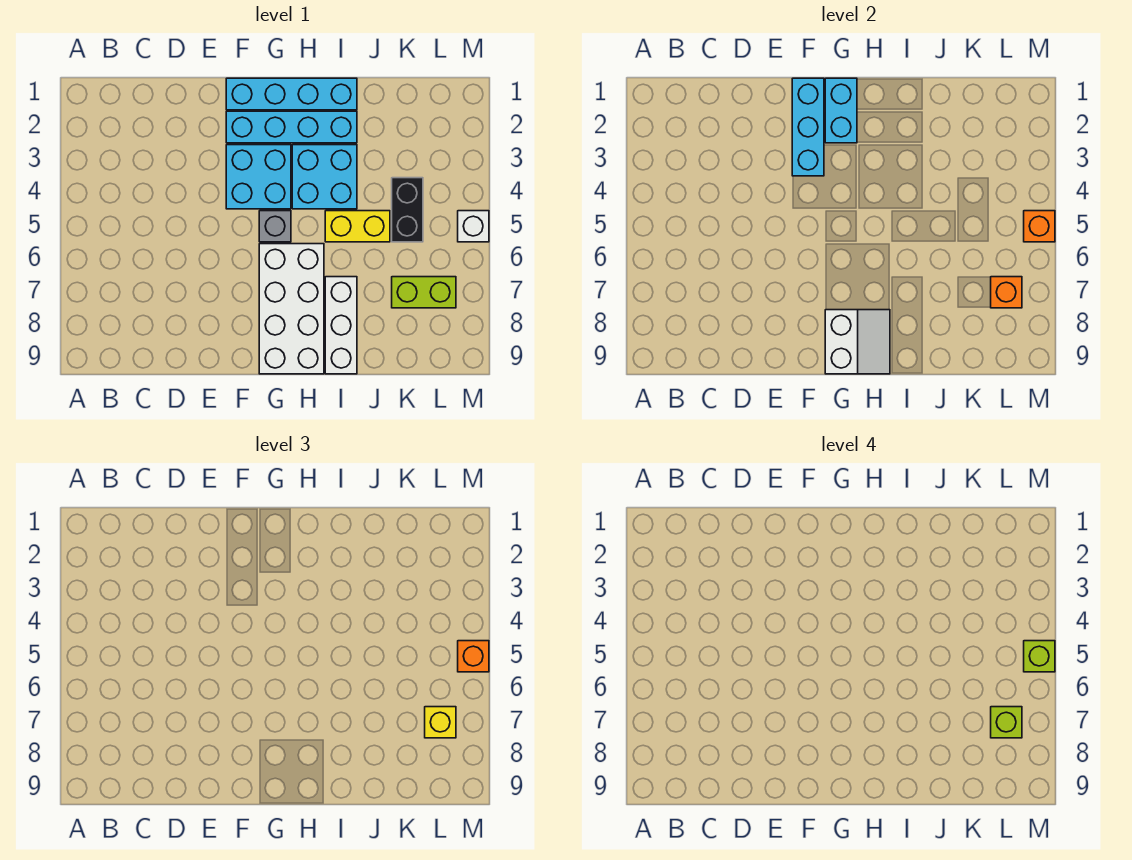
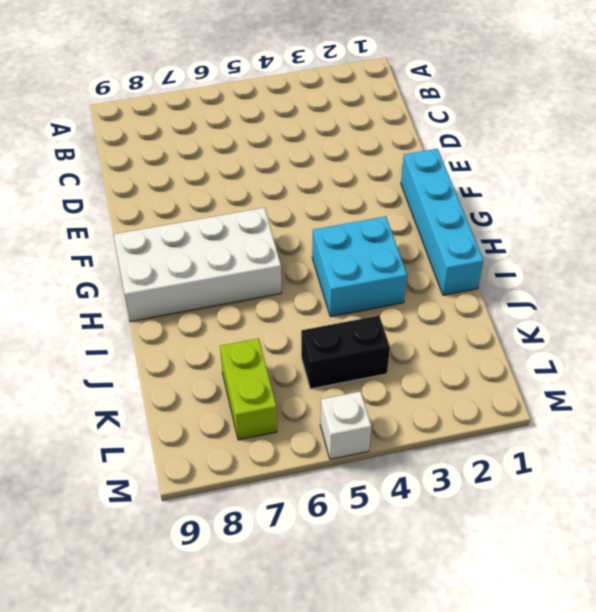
none -> cyan brick F2:I2 level 1
none -> cyan brick F3:G4 level 1
none -> grey brick G5 level 1

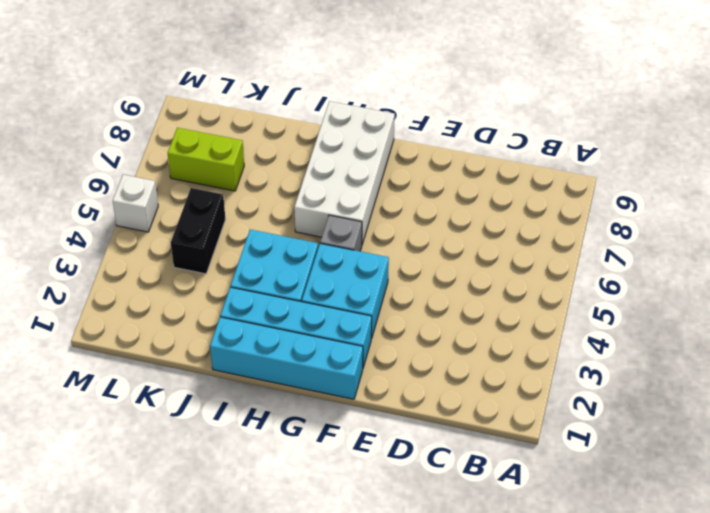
none -> yellow brick I5:J5 level 1
none -> white brick I7:I9 level 1
none -> cyan brick F1:F3 level 2

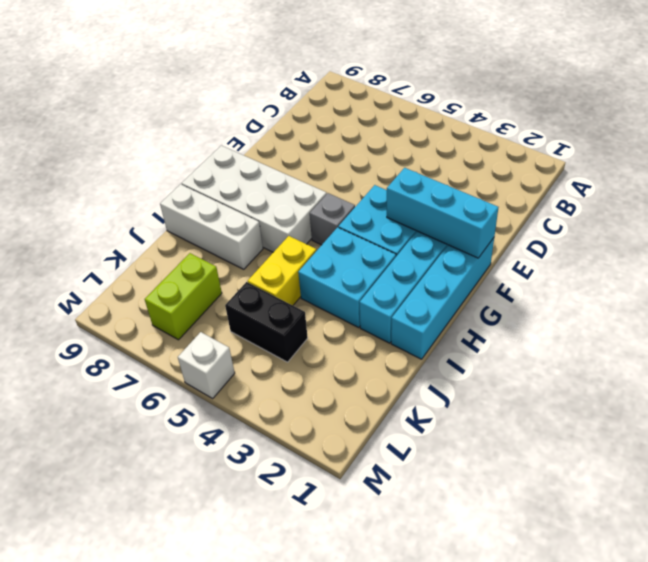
none -> cyan brick G1:G2 level 2
none -> white slope G8:H9 level 2 top G
none -> orange brick L7 level 2

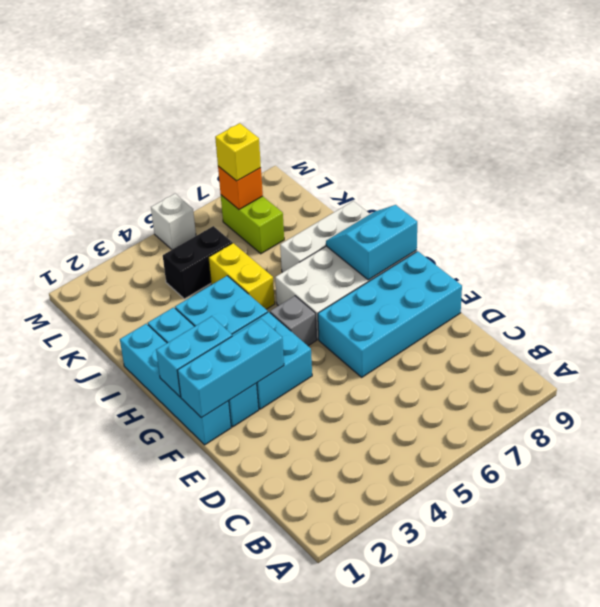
cyan brick E6:F9 level 1 -> none
cyan slope G8:H9 level 2 top G -> white slope G8:H9 level 2 top G
none -> orange brick M5 level 2
none -> orange brick M5 level 3
none -> lime brick L7 level 4

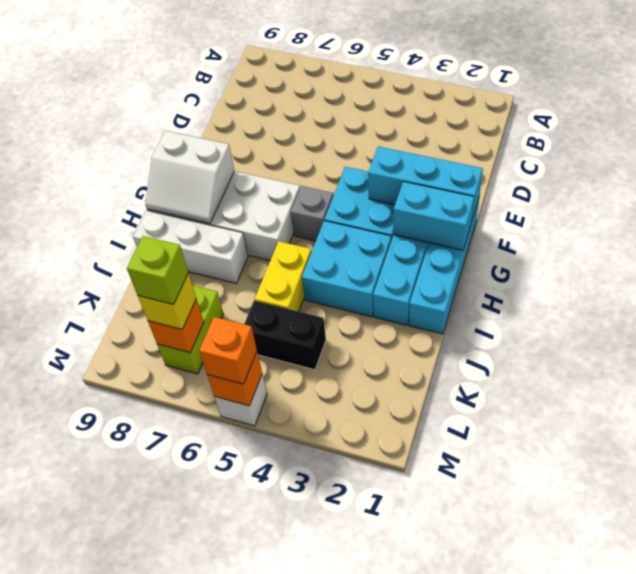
none -> lime brick M5 level 4

